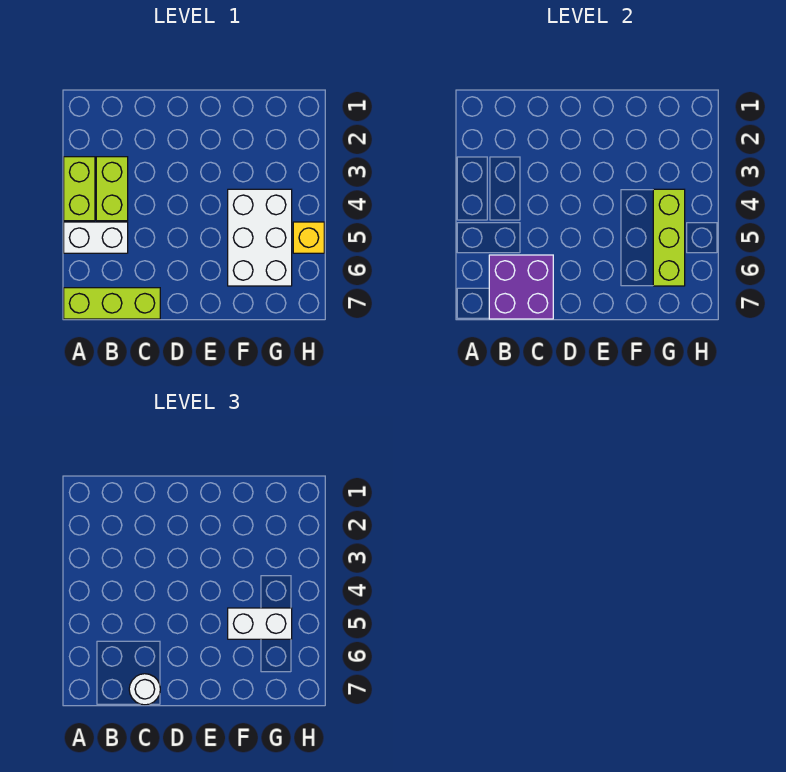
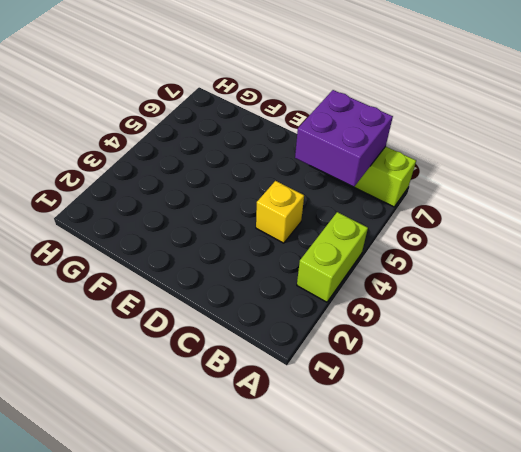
yellow brick C4 level 1 -> yellow brick H5 level 1
none -> white brick A5:B5 level 1
none -> lime brick B3:B4 level 1

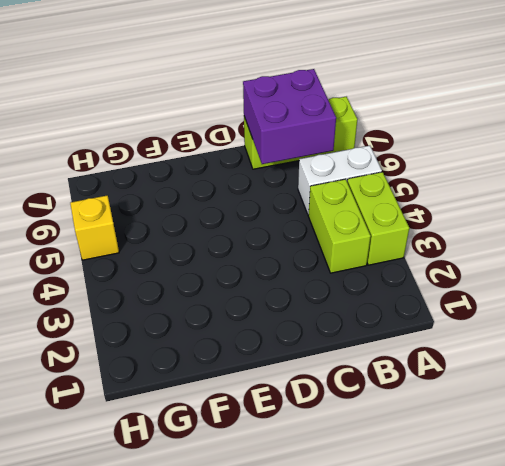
none -> white brick F4:G6 level 1
none -> lime brick G4:G6 level 2

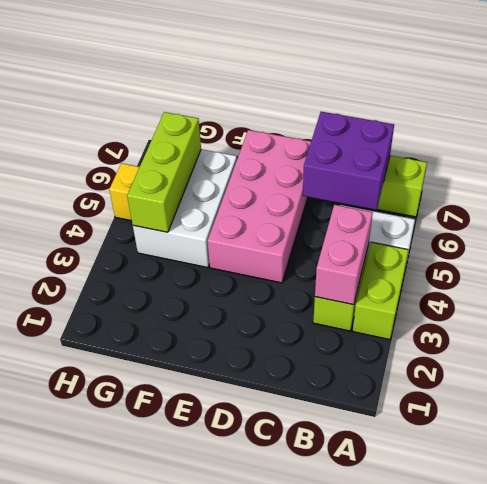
pink brick B3:B4 level 2 -> none
pink brick D4:E7 level 1 -> none
none -> white round brick C7 level 3
none -> white brick F5:G5 level 3

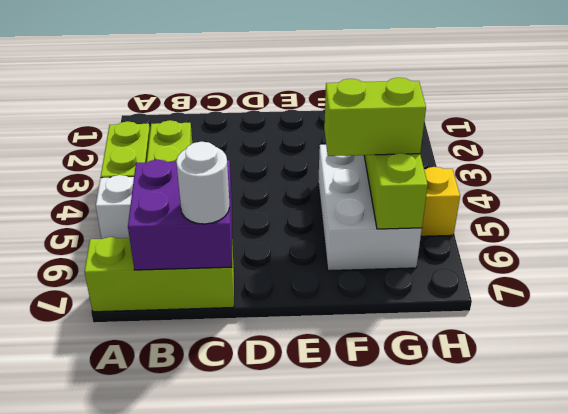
lime brick F5:G5 level 3 -> white brick F5:G5 level 3

